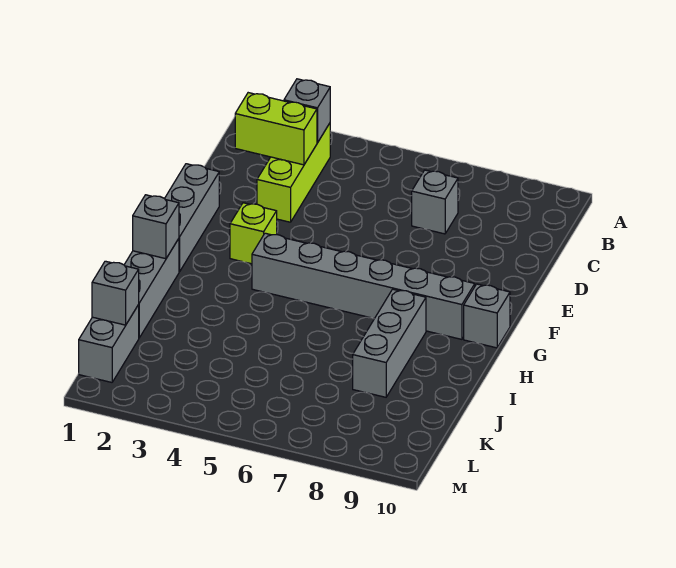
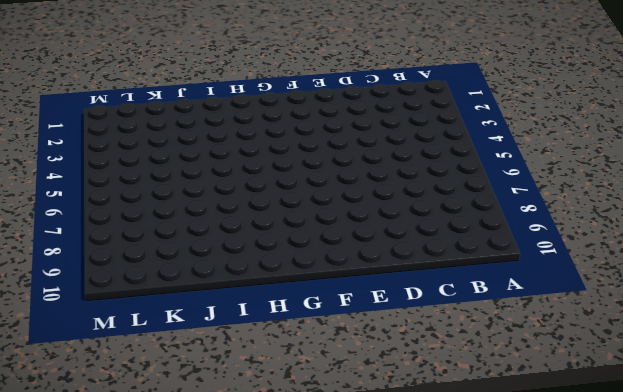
none -> lime brick B3:D3 level 1
none -> grey brick C7 level 1
none -> grey brick E1:G1 level 1

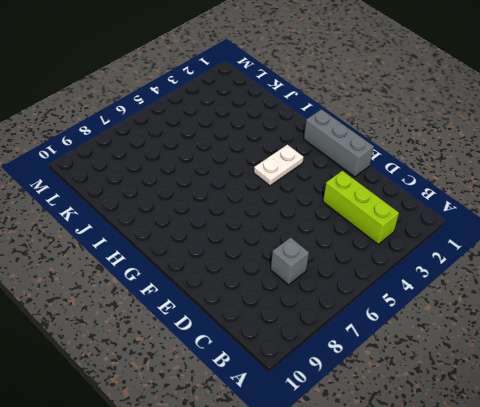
white plate G3:G4 level 1 -> grey brick G4:G9 level 1
none -> lime brick F3 level 1
none -> grey brick G10 level 1
none -> grey brick H1:J1 level 1

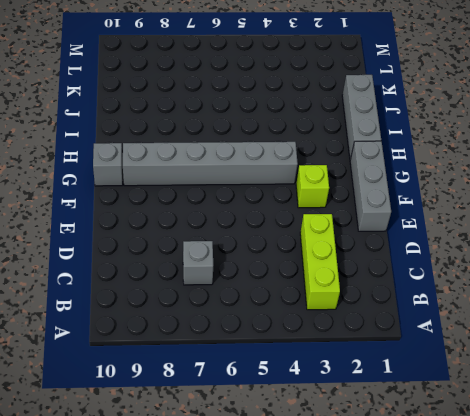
none -> grey brick H8:J8 level 1
none -> grey brick K1:L1 level 1
none -> grey brick B3 level 2

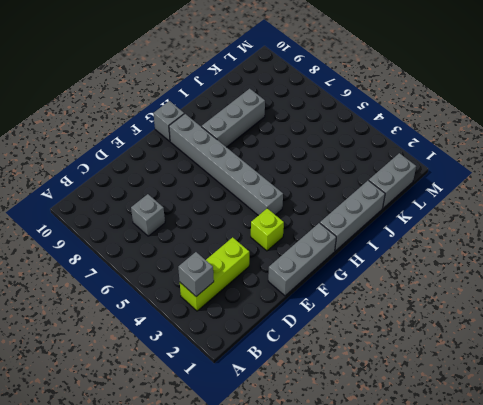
none -> lime brick C2:C3 level 2
none -> grey brick H1 level 2
none -> grey brick K1 level 2

